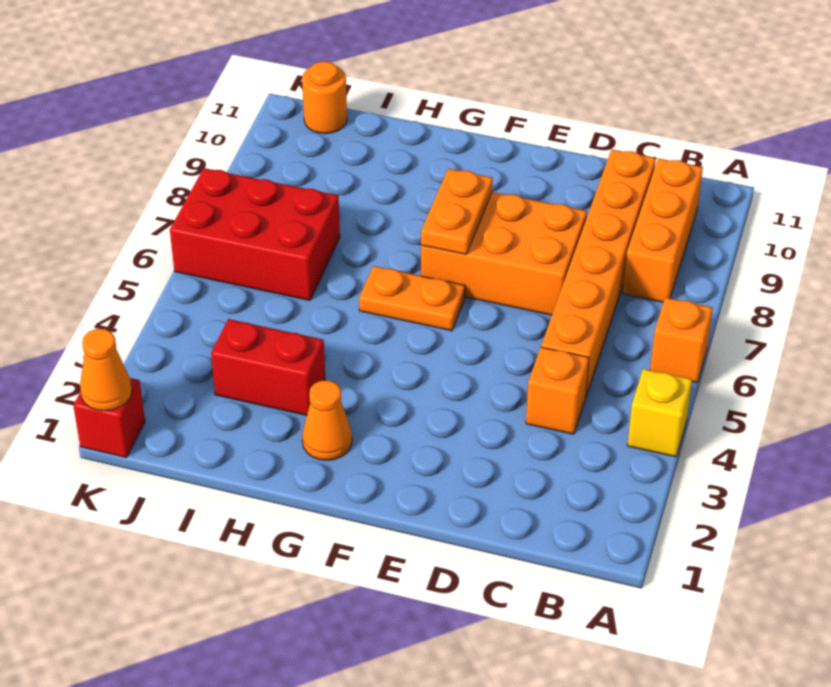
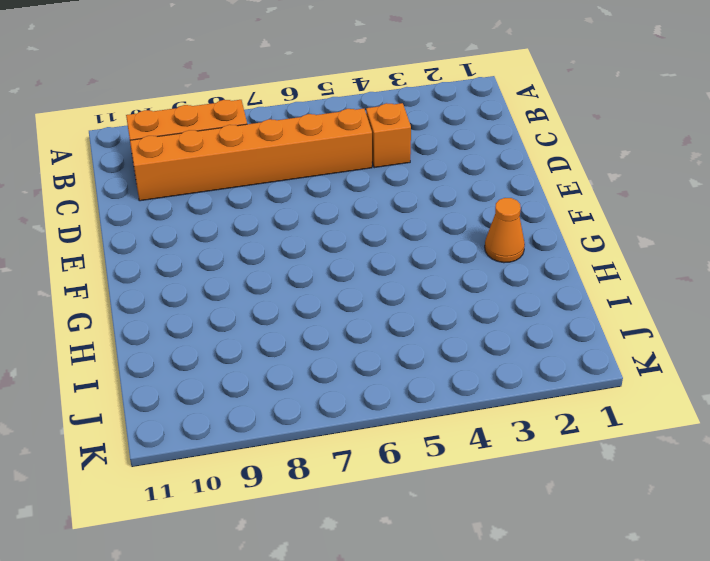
none -> yellow brick A4 level 1
none -> orange brick A6 level 1
none -> orange brick D7:F8 level 1

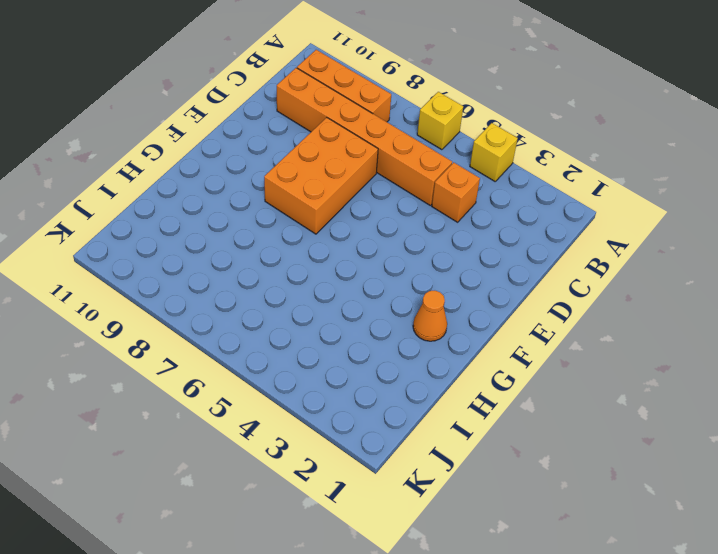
yellow brick A6 level 1 -> orange brick A6 level 1
none -> orange plate F6:G6 level 1
none -> red brick H3:I3 level 1
none -> red brick I6:K7 level 1

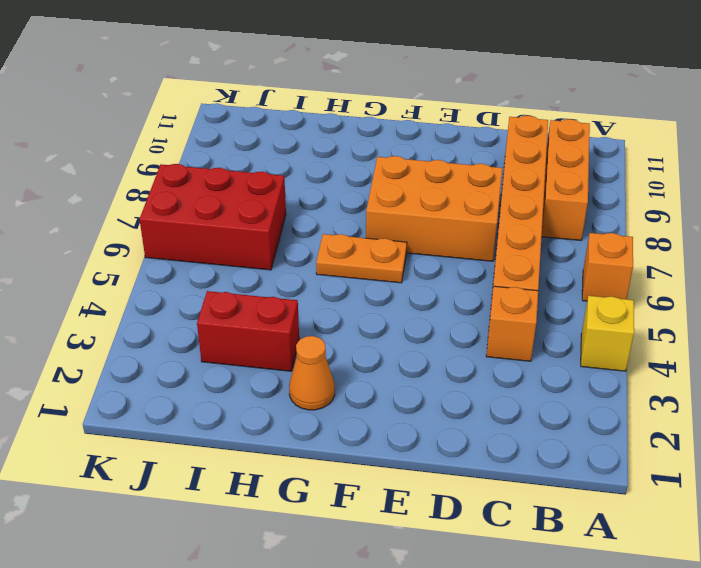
none -> orange round brick J11 level 1
none -> red brick K1 level 1
none -> orange plate F7:F8 level 2

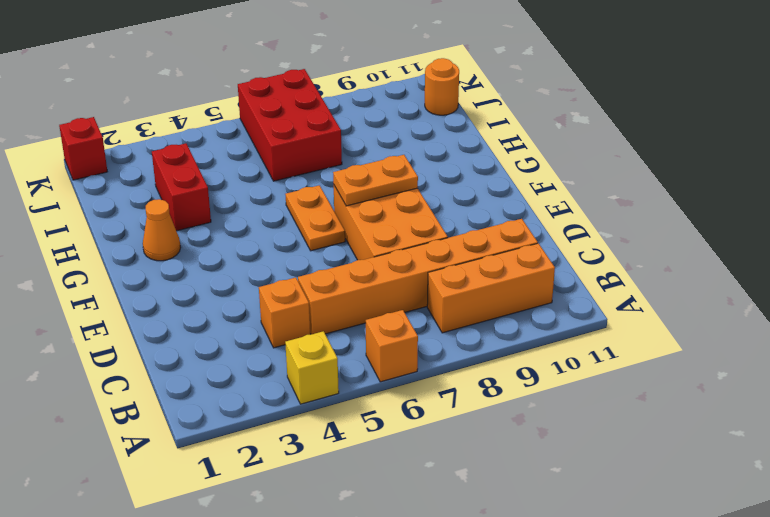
none -> orange cone K1 level 2

